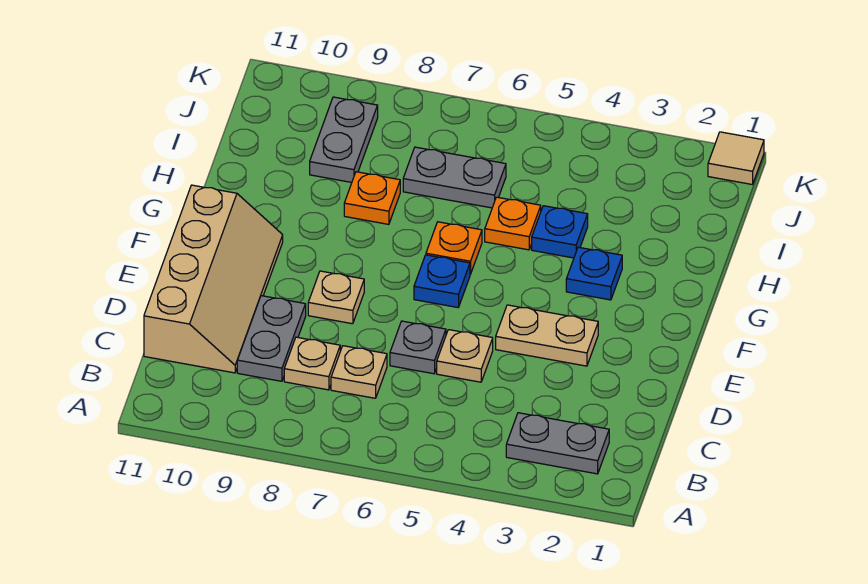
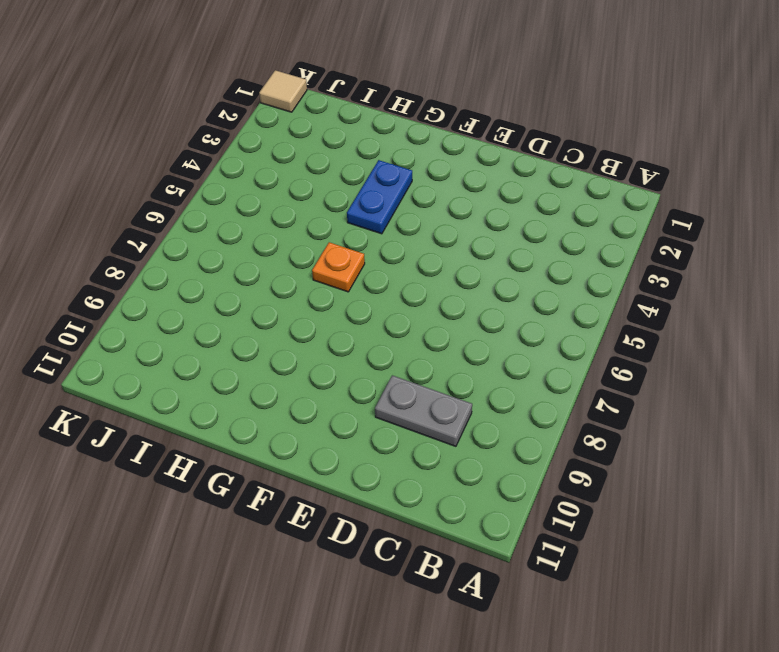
blue plate G3:G4 level 1 -> blue plate G3 level 1
none -> grey plate B2:B3 level 1
none -> tan plate C7 level 1
none -> tan plate C8 level 1

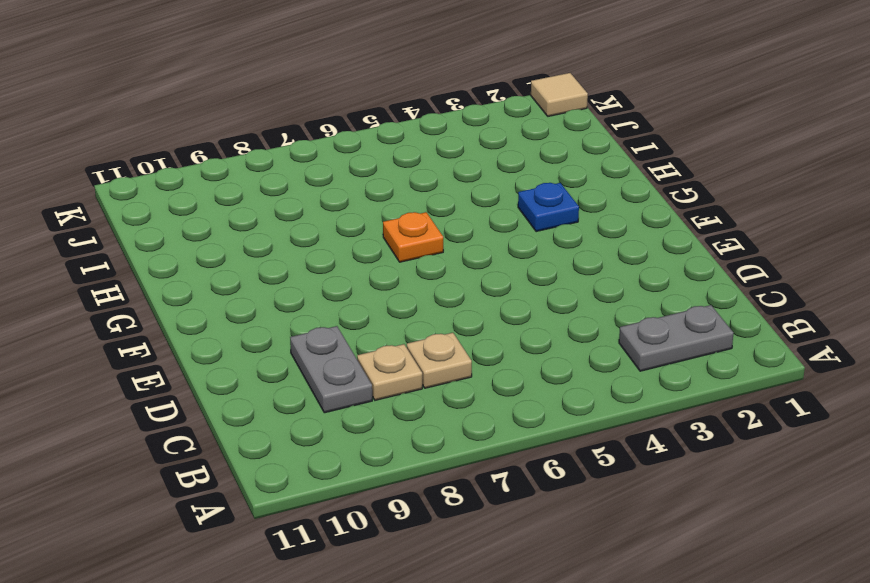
none -> tan slope C10:F11 level 1 top 11
none -> tan plate D5 level 1
none -> grey plate D6 level 1

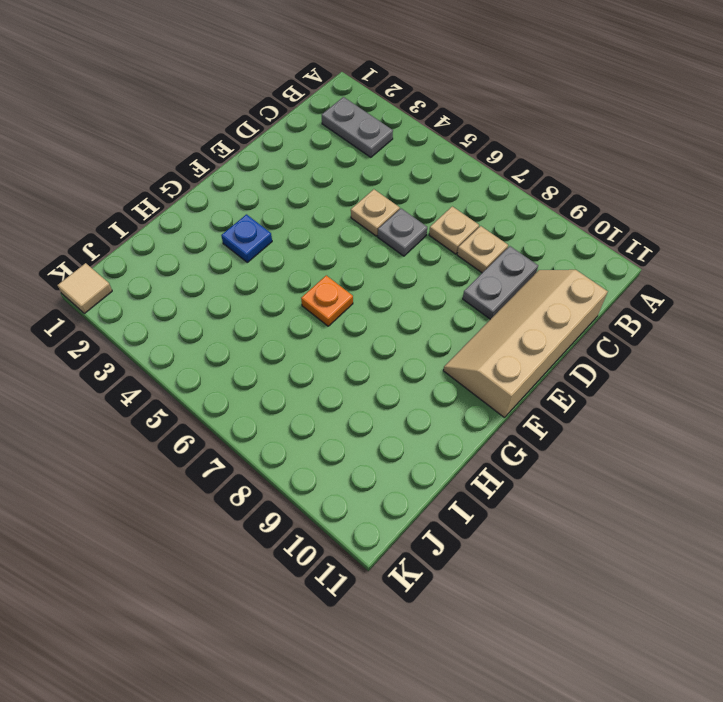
none -> tan plate E3:E4 level 1
none -> tan plate E8 level 1
none -> blue plate F6 level 1

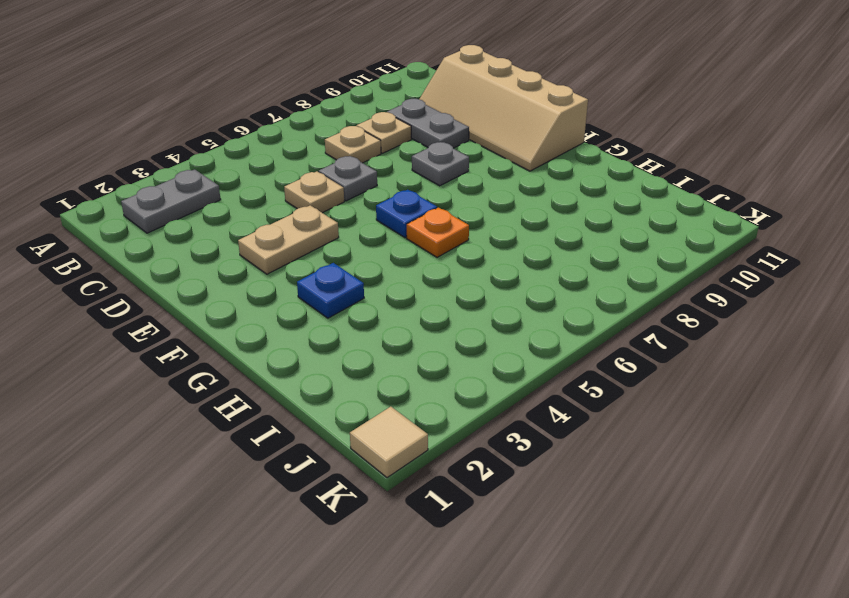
grey plate E8 level 1 -> tan plate E8 level 1
none -> blue plate H4 level 1
none -> orange plate H5 level 1
none -> orange plate H8 level 1

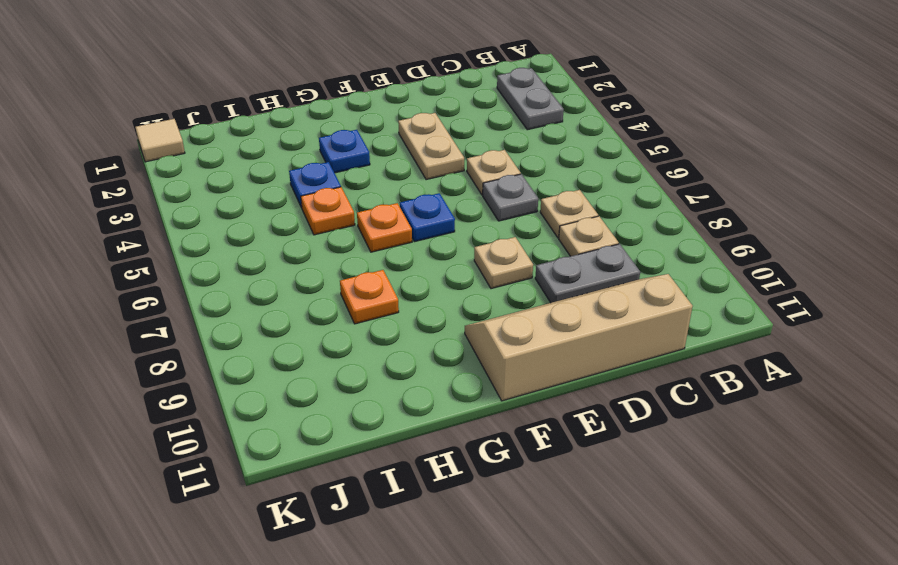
none -> grey plate I6:I7 level 1
none -> grey plate I9:J9 level 1

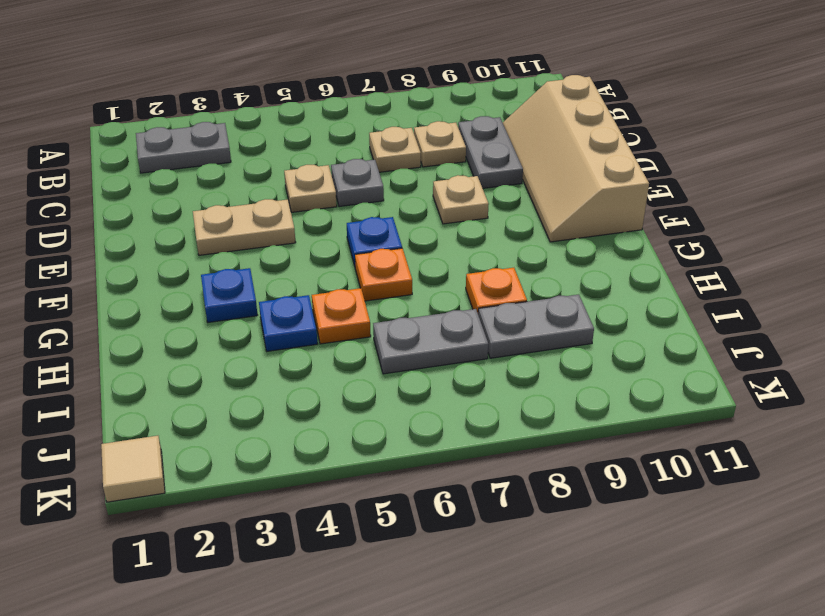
grey plate I8:I9 level 1 -> grey plate I9:J9 level 1

